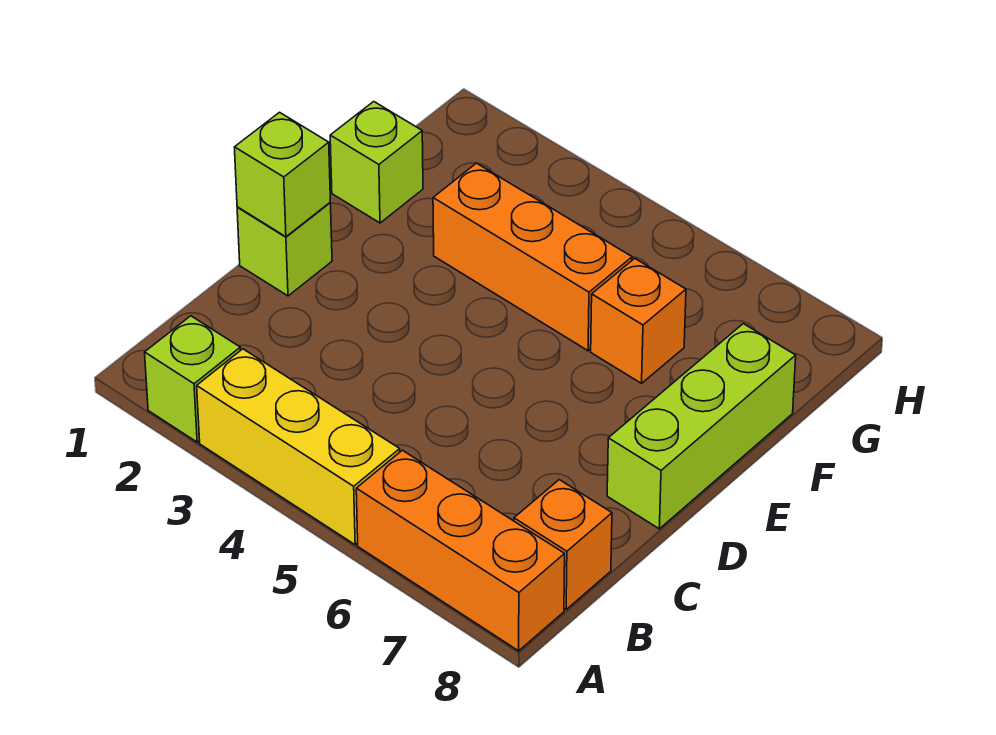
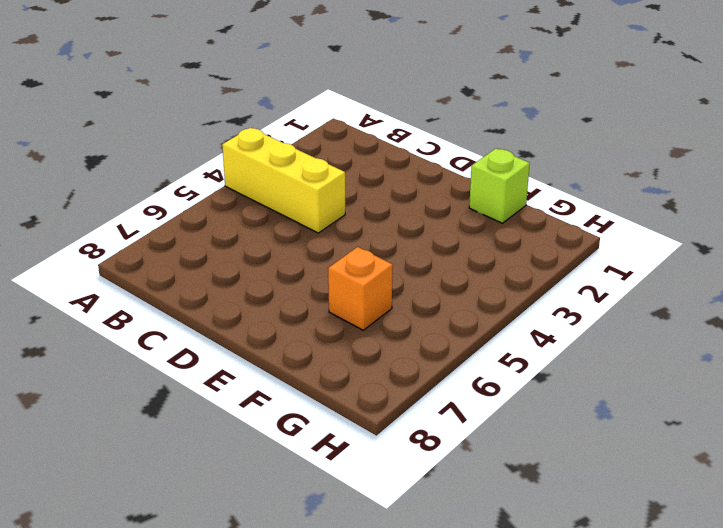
yellow brick A4:C4 level 1 -> yellow brick A3:A5 level 1
none -> lime brick A2 level 1
none -> orange brick A6:A8 level 1

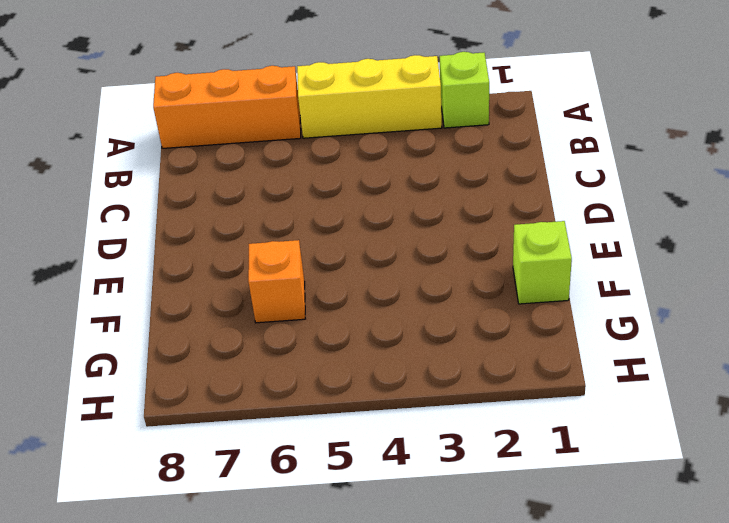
none -> orange brick B8 level 1
none -> lime brick D1 level 1

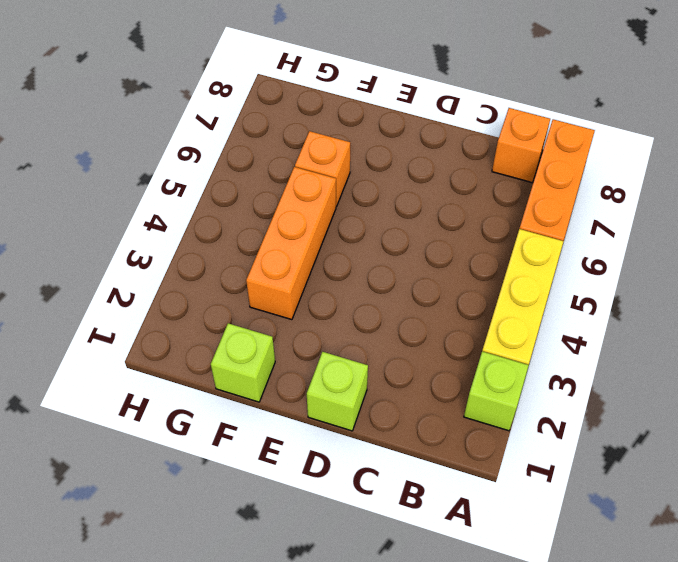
none -> lime brick D8:F8 level 1
none -> lime brick D1 level 2

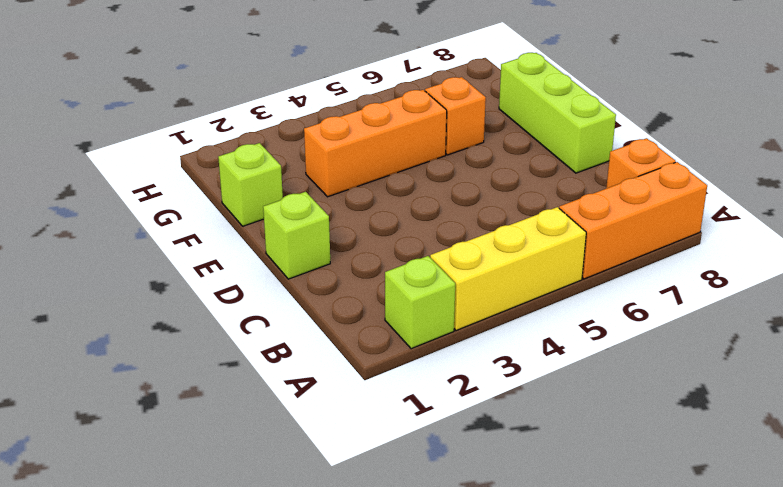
none -> lime brick D1 level 2

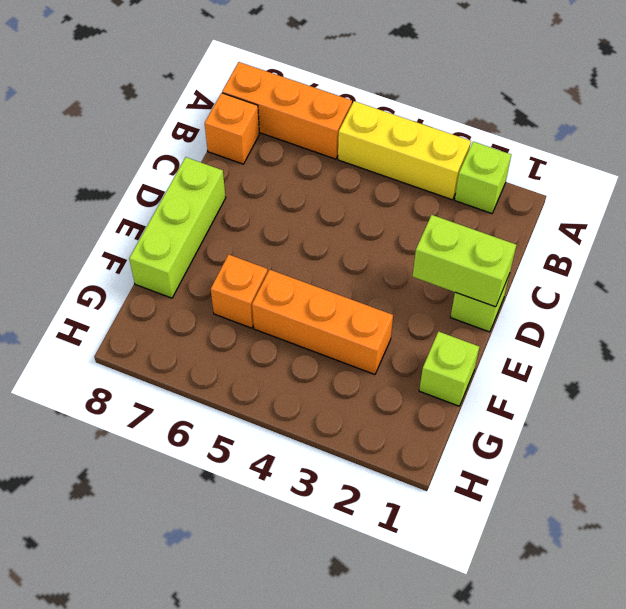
lime brick D1:D2 level 2 -> lime brick D1 level 2

